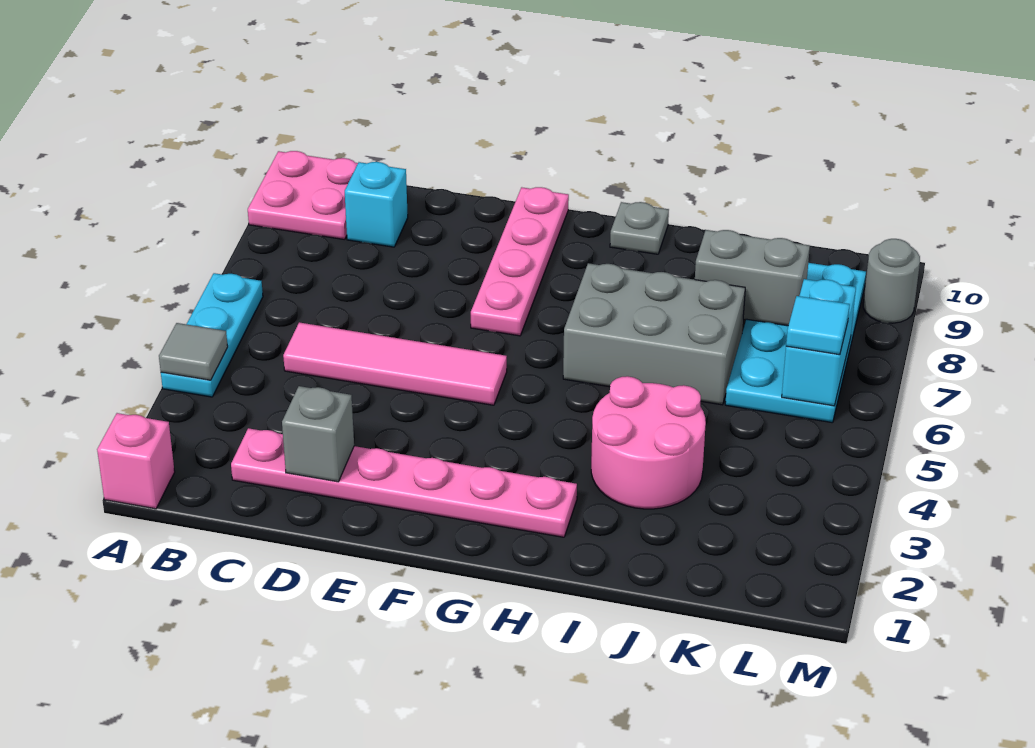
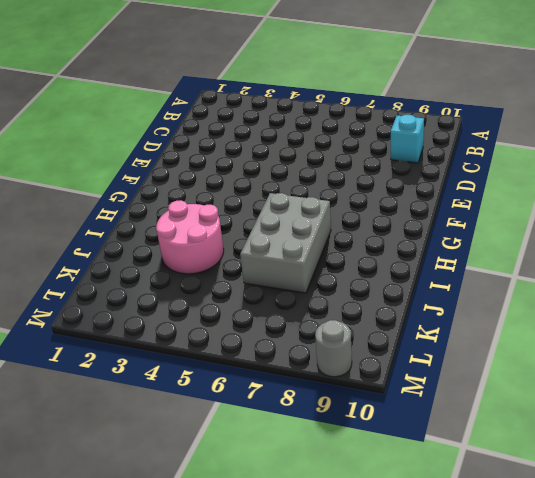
none -> pink brick A1 level 1
none -> cyan plate A4:A6 level 1
none -> pink plate A9:B10 level 1

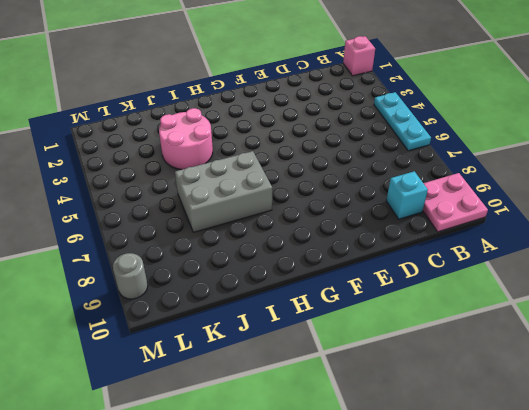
none -> pink plate C2:H2 level 1
none -> pink tile C5:F5 level 1
none -> pink plate F7:F10 level 1

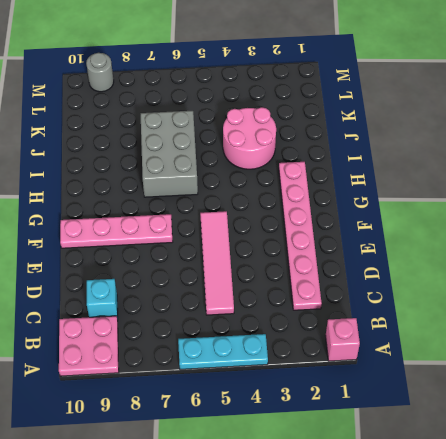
none -> grey plate H10 level 1
none -> cyan plate K6:L9 level 1
none -> grey tile A4 level 2

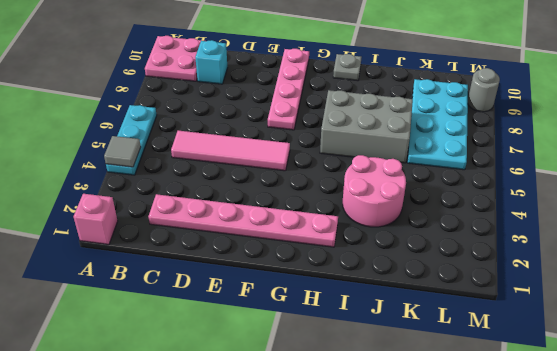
none -> grey brick D2 level 2
none -> grey brick J8:K8 level 2
none -> cyan brick L6:L7 level 2

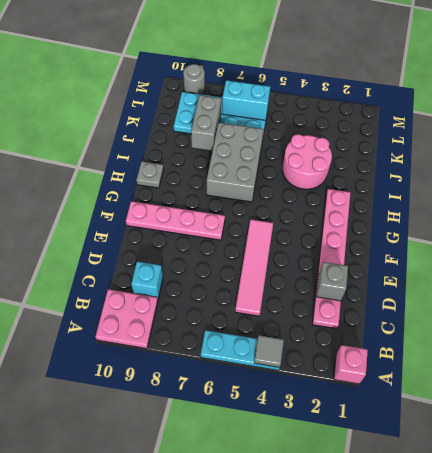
none -> cyan tile L6 level 3

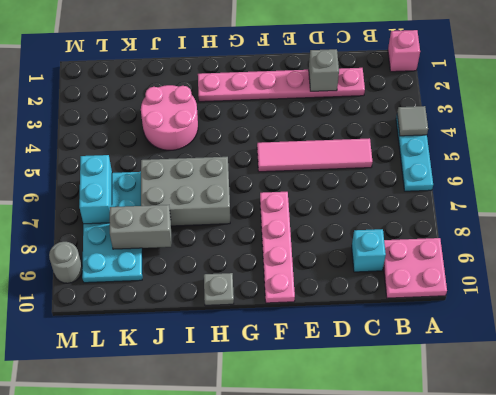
none -> cyan tile L6 level 3

